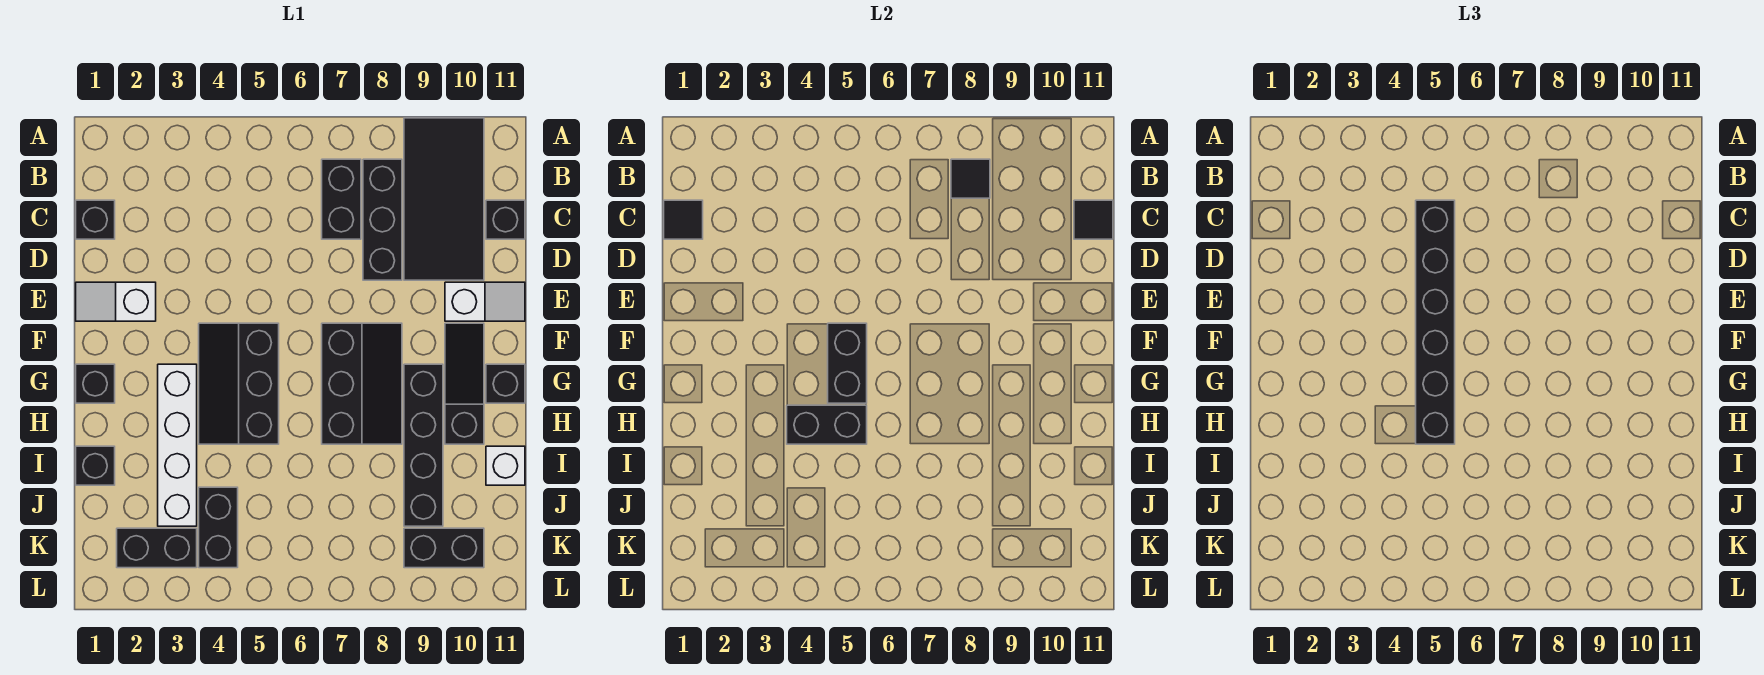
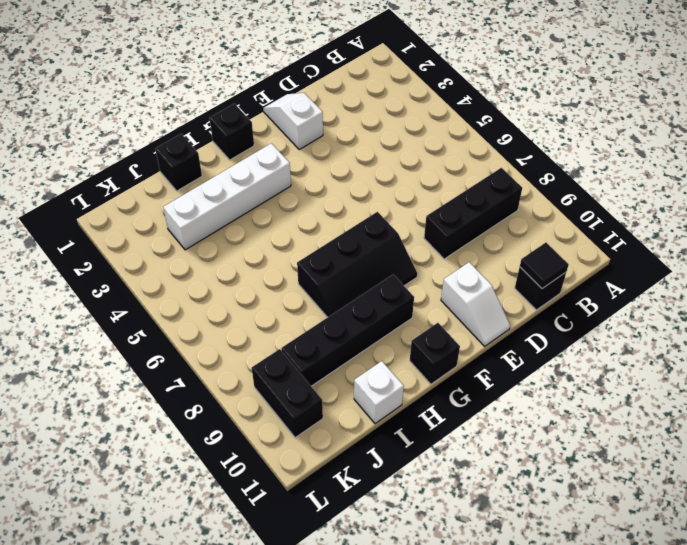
none -> black tile A9:D10 level 1
none -> black brick B7:C7 level 1
none -> black brick C1 level 1

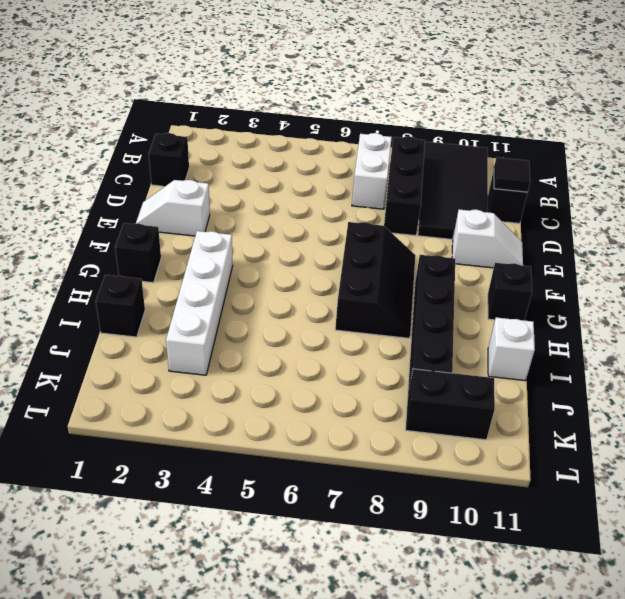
white brick B7:C7 level 1 -> black brick B7:C7 level 1
none -> black slope F4:H5 level 1 top 5
none -> black slope F10:H10 level 1 top H
none -> black brick J4:K4 level 1

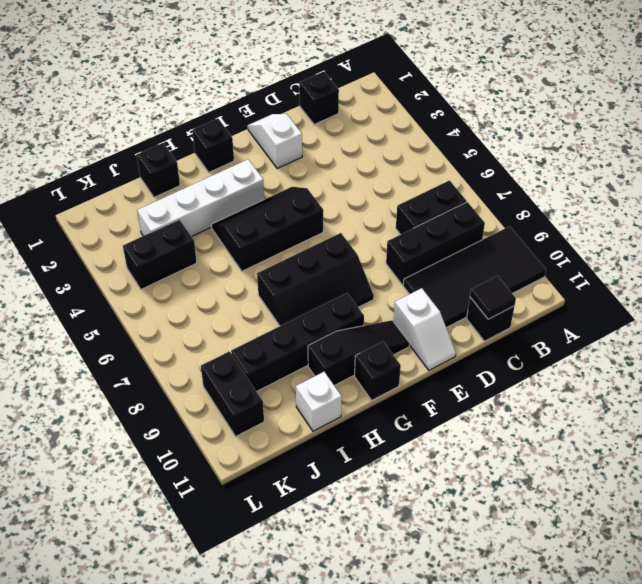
none -> black brick K2:K3 level 1
none -> black tile B8 level 2
none -> black tile C1 level 2

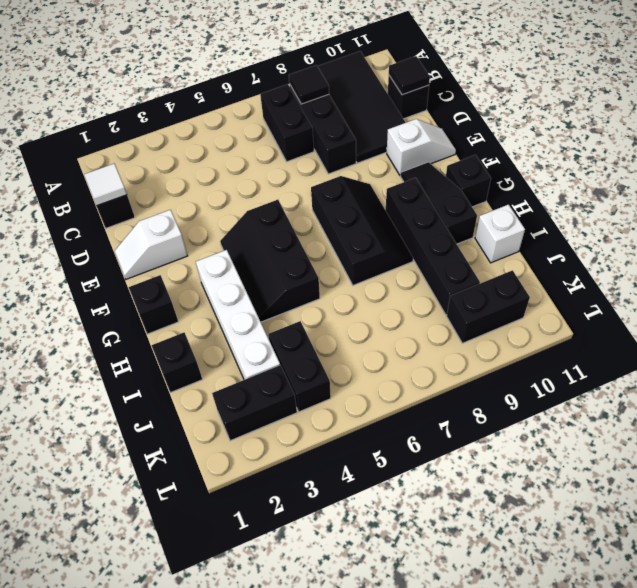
white tile C1 level 2 -> black tile C1 level 2
none -> black brick F5:G5 level 2
none -> black brick H4:H5 level 2
none -> black brick C5:H5 level 3

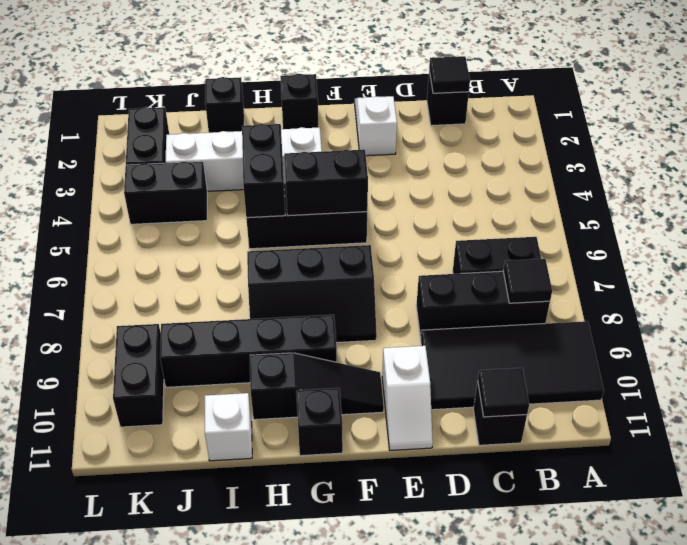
none -> black brick C5:H5 level 3

